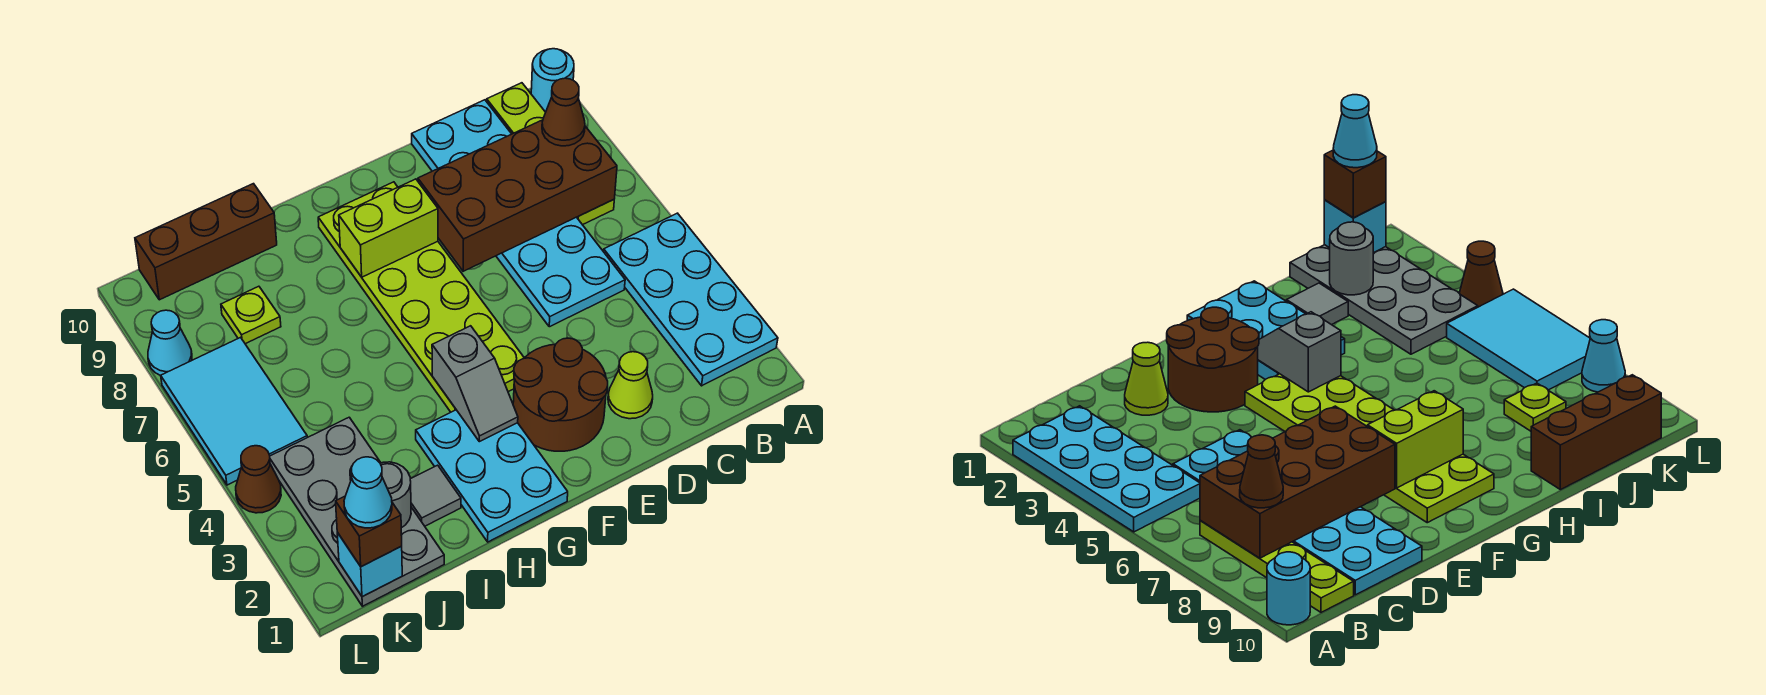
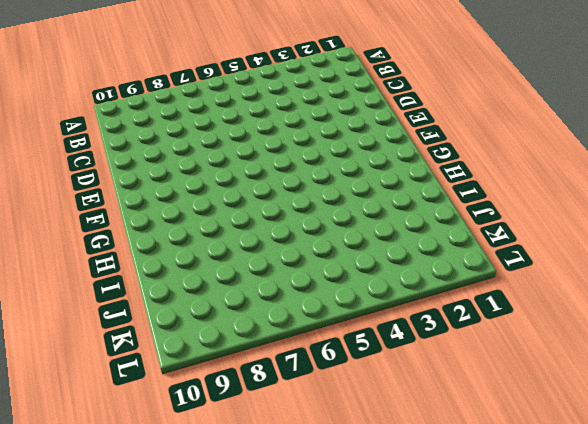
none -> cyan plate A2:B5 level 1
none -> cyan round brick A10 level 1
none -> lime plate B7:B10 level 1

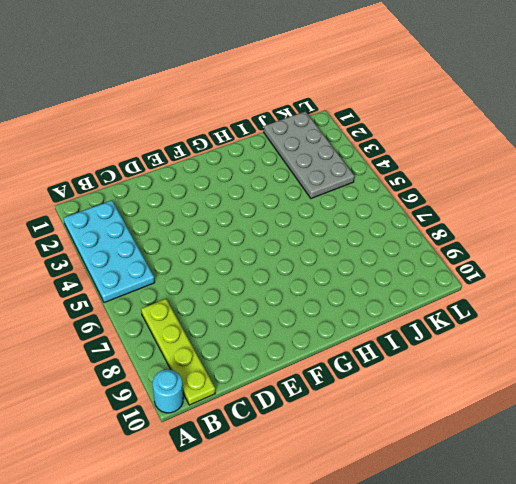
none -> cyan plate C5:D10 level 1
none -> lime cone D2 level 1
none -> brown round brick E2:F3 level 1

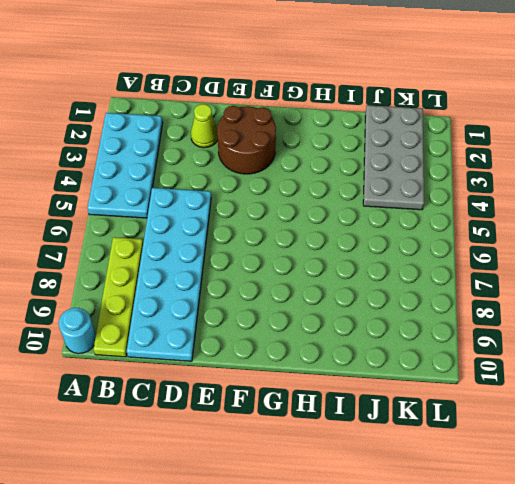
none -> lime plate F4:G9 level 1
none -> cyan plate G1:H3 level 1
none -> grey tile I2 level 1

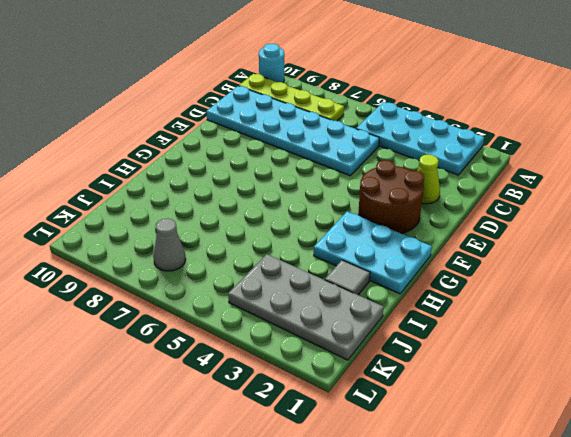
grey cone K7 level 1 -> cyan tile K5:L7 level 1
none -> lime plate F4:G9 level 1
none -> brown brick I10:K10 level 1
none -> lime plate J8 level 1

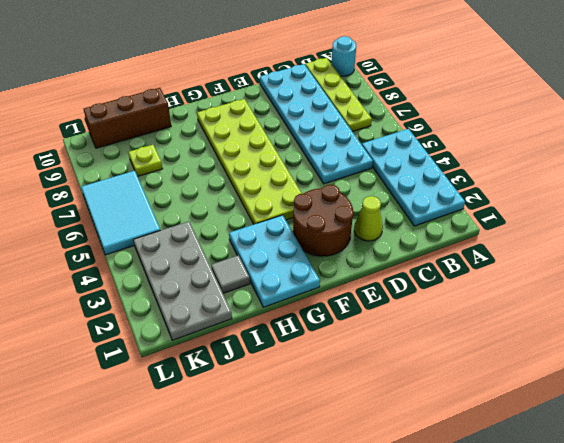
none -> brown cone L4 level 1
none -> cyan cone L8 level 1
none -> brown brick B7:E8 level 2

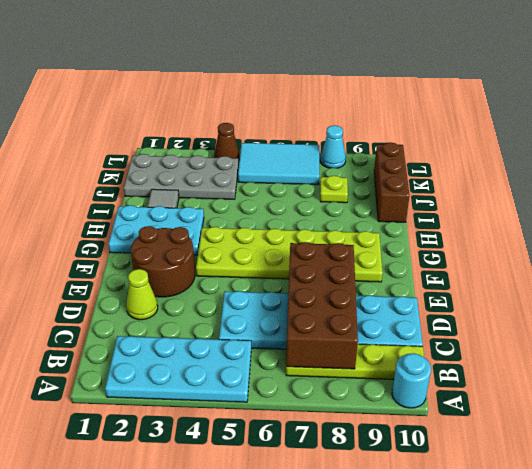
none -> lime brick F8:G8 level 2
none -> grey slope G3:G4 level 2 top 4
none -> grey round brick J2 level 2

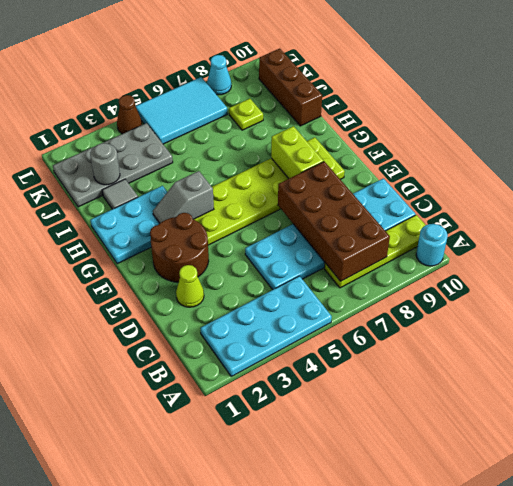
none -> cyan brick K1 level 2
none -> brown cone B8 level 3
none -> brown brick K1 level 3

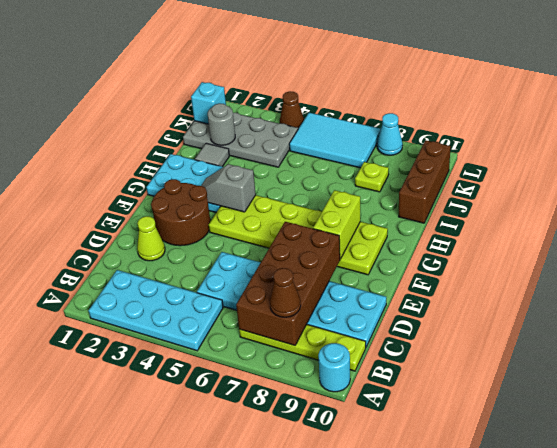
none -> brown brick K1 level 3
none -> cyan cone K1 level 4

